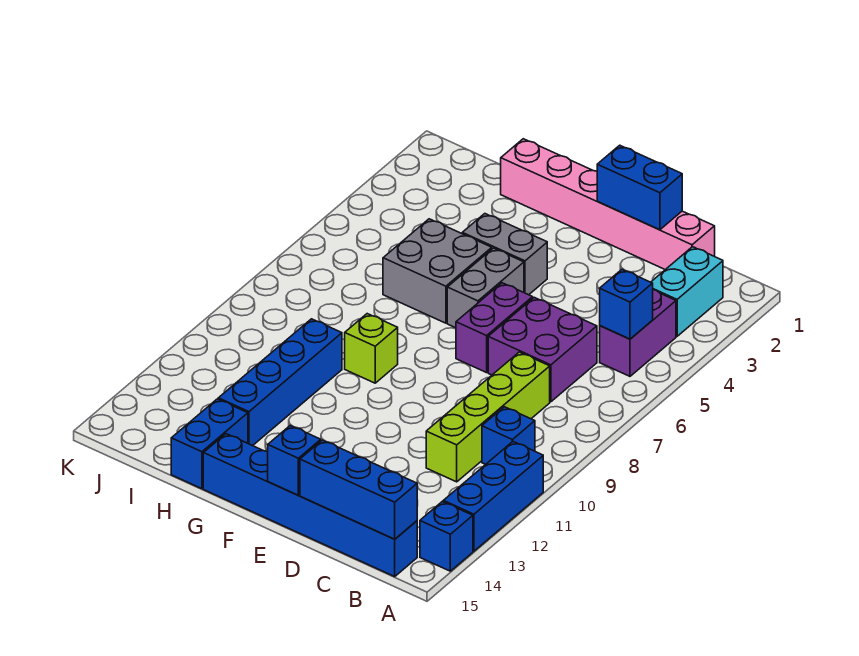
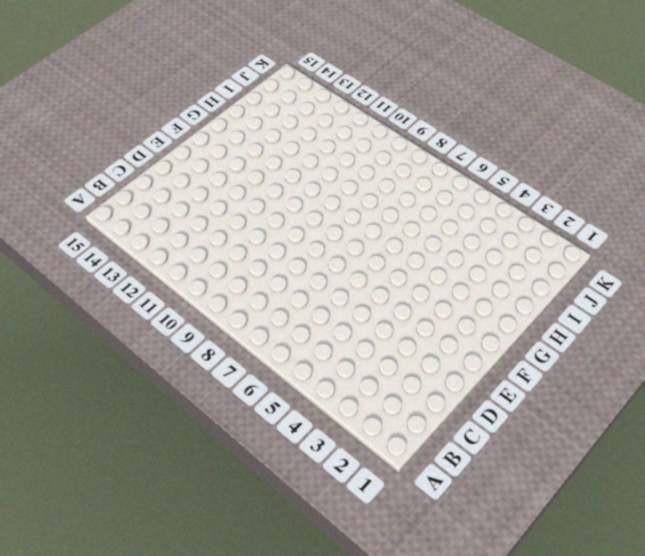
none -> blue brick A11:A13 level 1
none -> blue brick A14 level 1
none -> cyan brick B2:B3 level 1

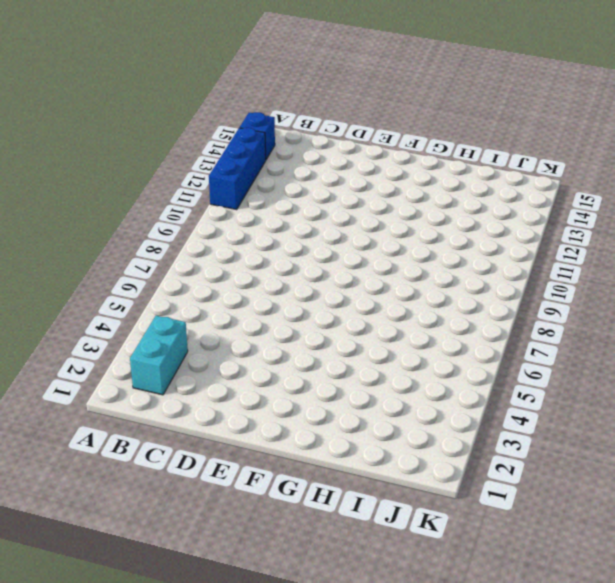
none -> purple brick B4:B5 level 1
none -> blue brick B10 level 1
none -> blue brick B15:G15 level 1

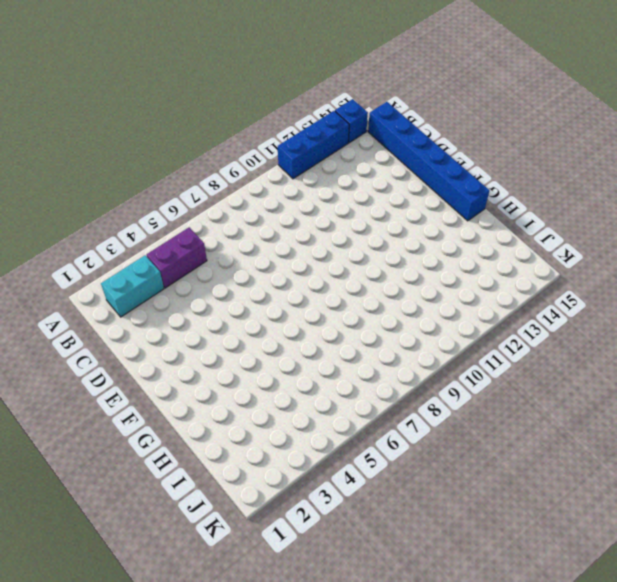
none -> blue brick B10 level 1
none -> pink brick C1:H1 level 1
none -> purple brick C6:D7 level 1

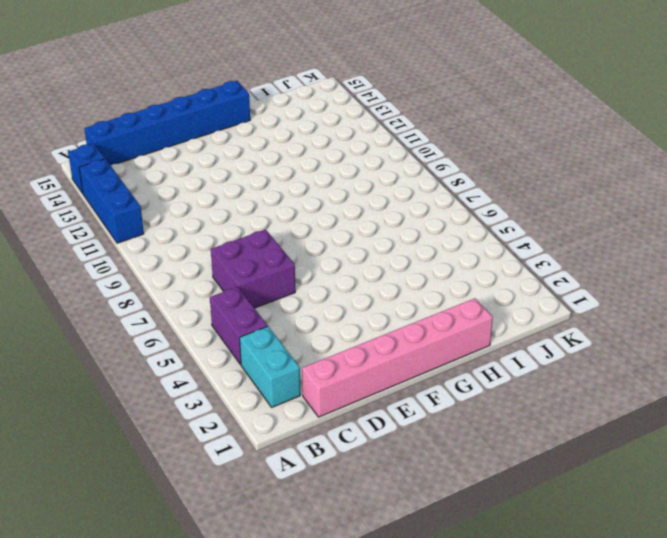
none -> blue brick B10 level 1
none -> lime brick C8:C11 level 1
none -> purple brick E6:E7 level 1

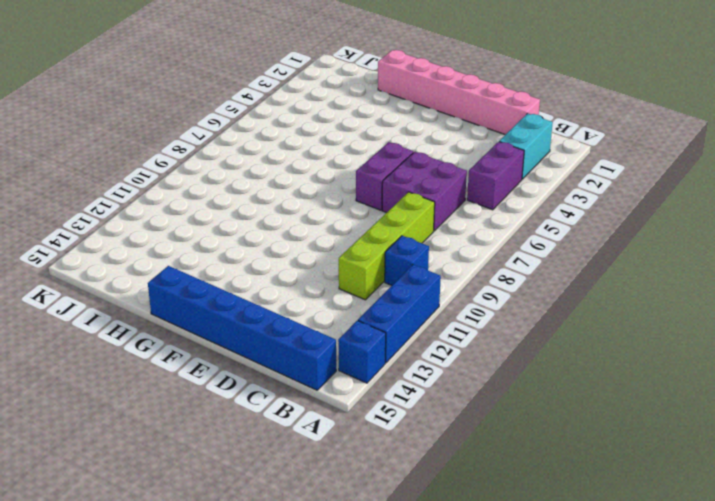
none -> grey brick F4:G4 level 1
none -> grey brick F5:F6 level 1
none -> grey brick G5:H6 level 1

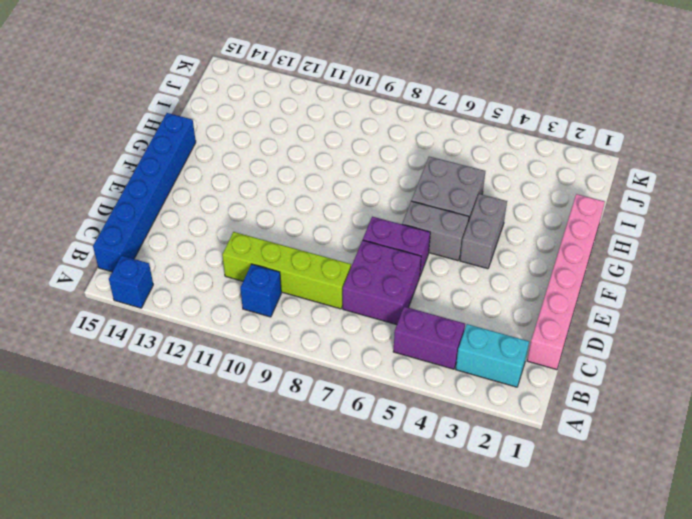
none -> blue brick A11:A13 level 1
none -> lime brick G9 level 1
none -> blue brick H10:H13 level 1

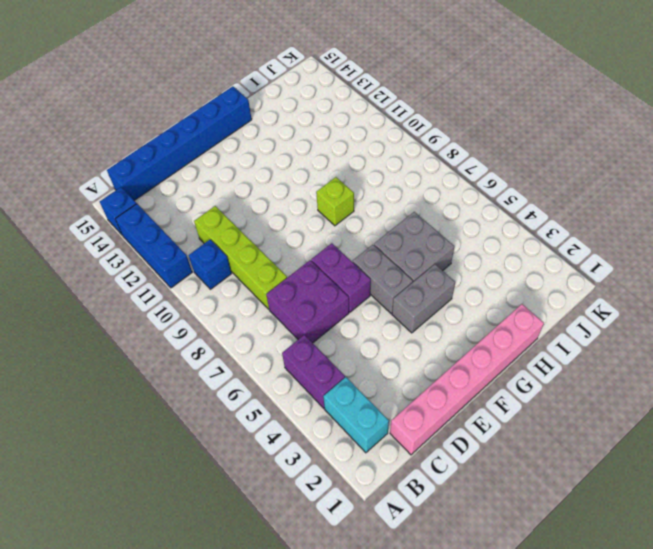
none -> blue brick H10:H13 level 1
none -> blue brick H14:H15 level 1
none -> blue brick B5 level 2

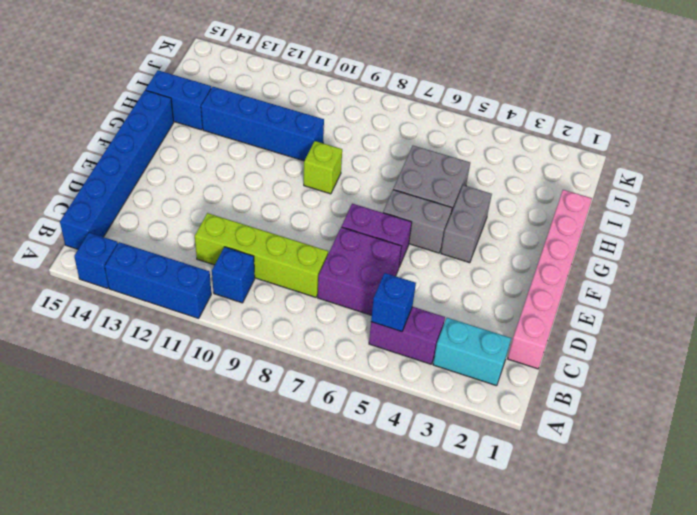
none -> blue brick B15:D15 level 2
none -> blue brick D1:E1 level 2
none -> blue brick E15 level 2

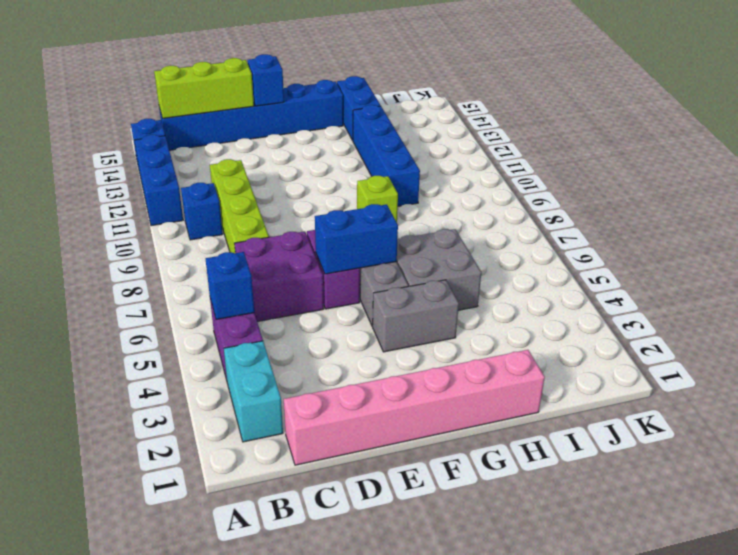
lime brick B15:D15 level 2 -> blue brick B15:D15 level 2
blue brick E6:F6 level 2 -> blue brick D1:E1 level 2

